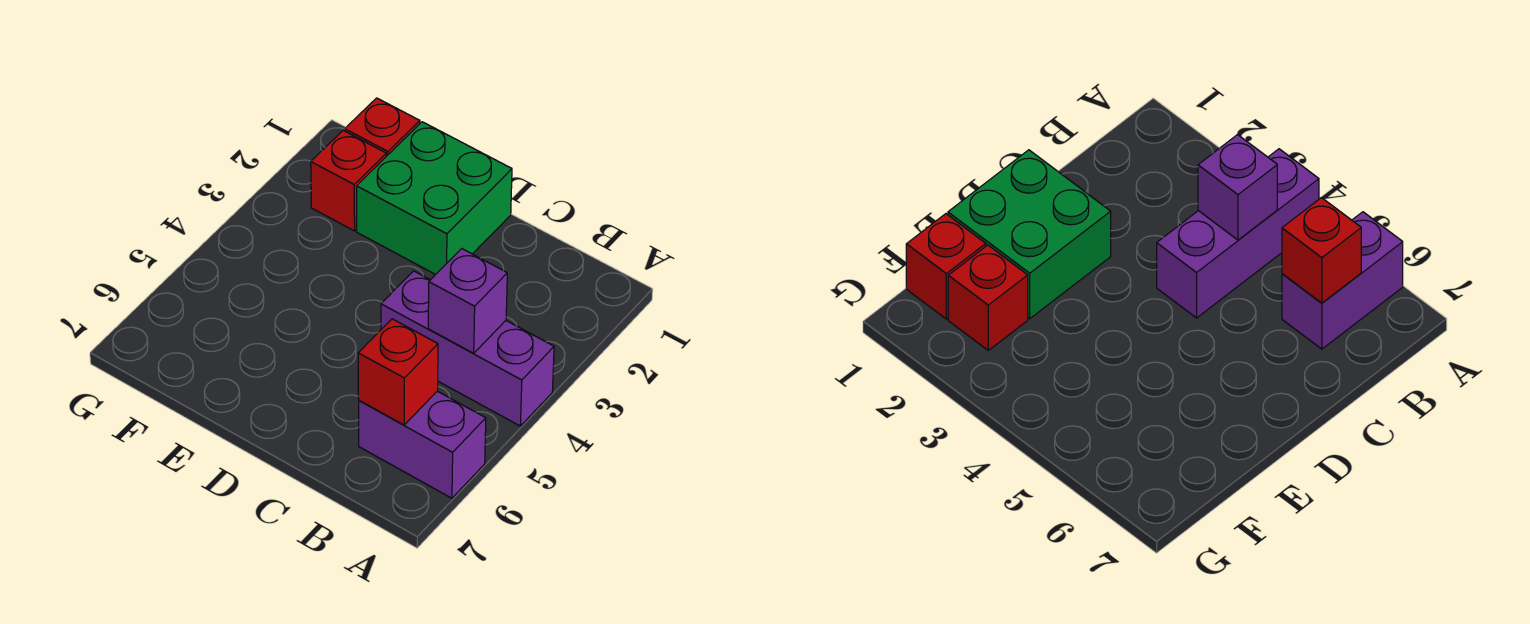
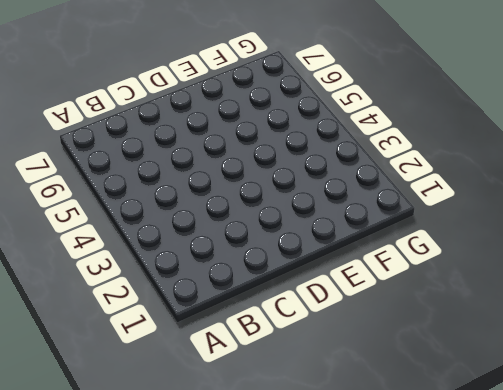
none -> purple brick A4:C4 level 1
none -> purple brick A6:B6 level 1

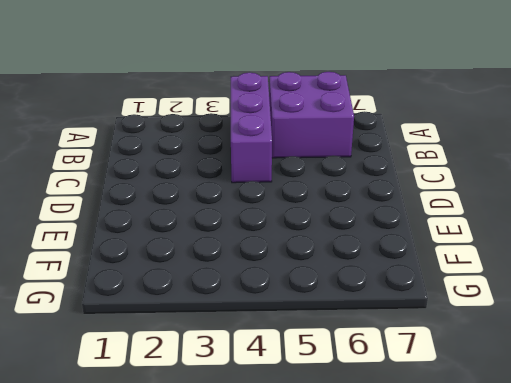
purple brick A5:B6 level 1 -> purple brick A6:B6 level 1
none -> green brick D1:E2 level 1
none -> red brick F1 level 1

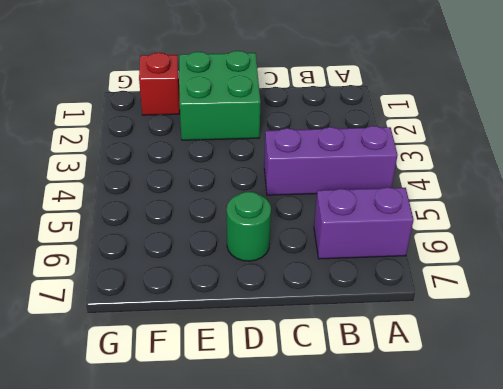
green round brick D6 level 1 -> none
none -> red brick F2 level 1
none -> purple brick B4 level 2

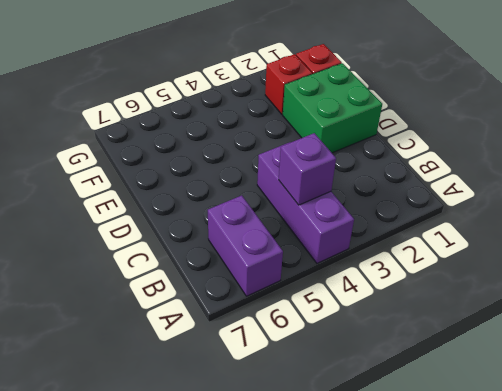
none -> red brick B6 level 2

